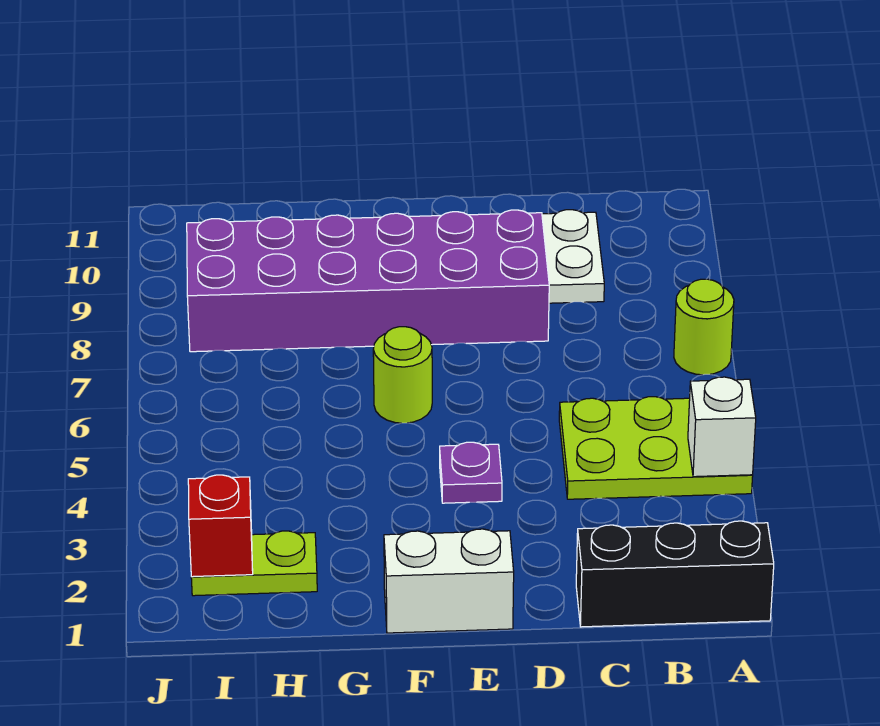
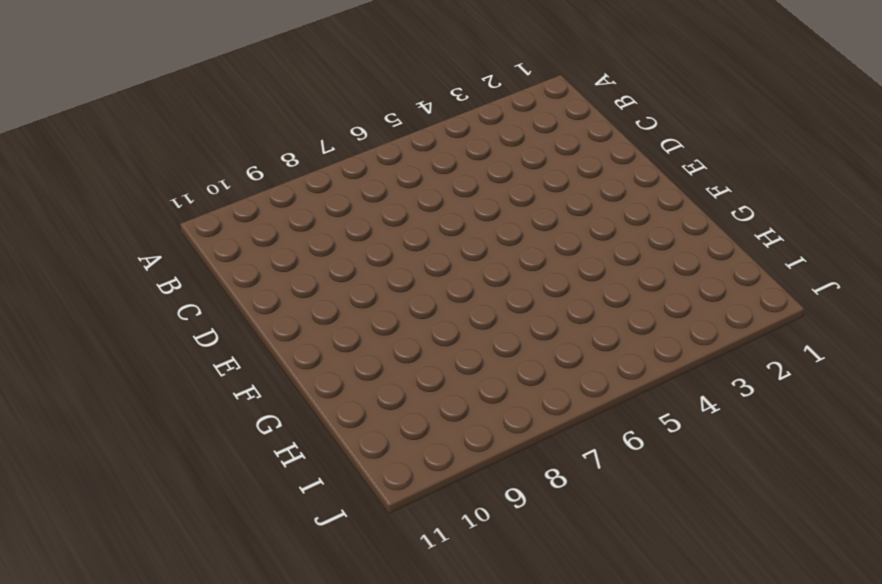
none -> black brick A1:C1 level 1
none -> lime plate A4:C5 level 1

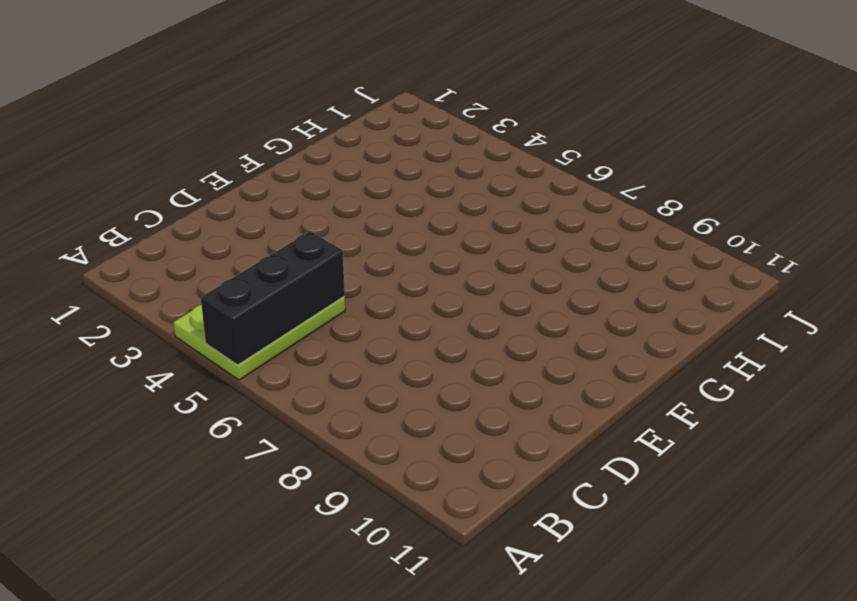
black brick A5:C5 level 2 -> black brick A1:C1 level 1
none -> lime round brick A7 level 1
none -> white plate C9:C10 level 1

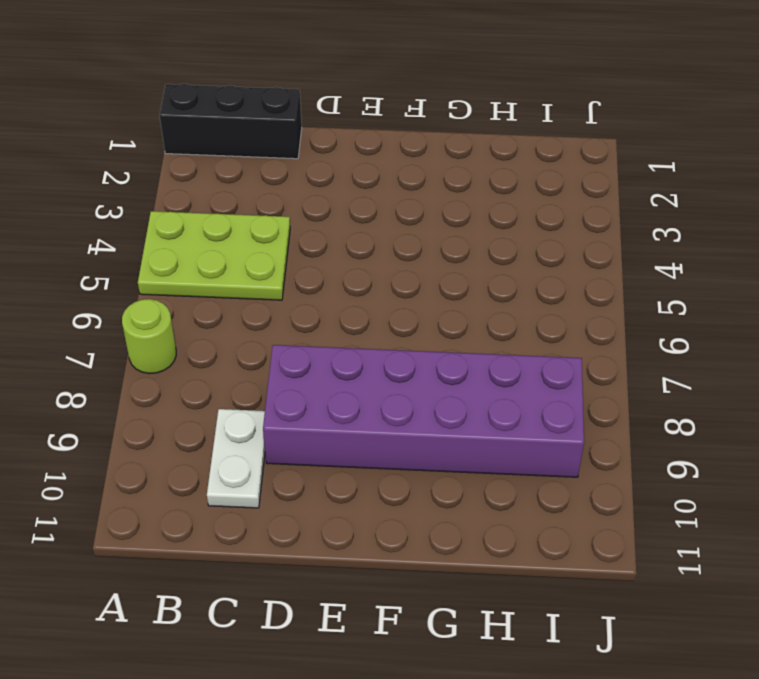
none -> white brick E1:F1 level 1
none -> purple plate E4 level 1

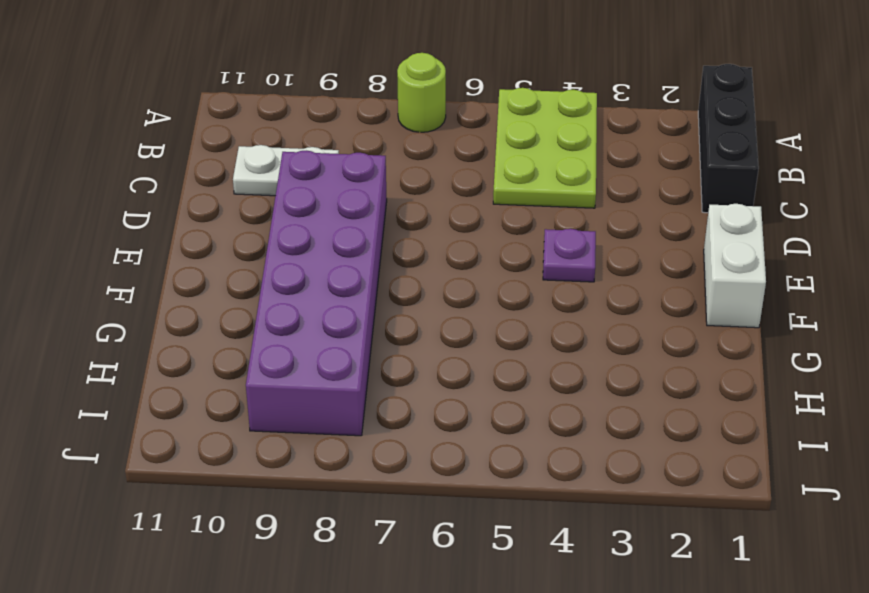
none -> lime round brick F6 level 1
none -> lime plate H2:I2 level 1

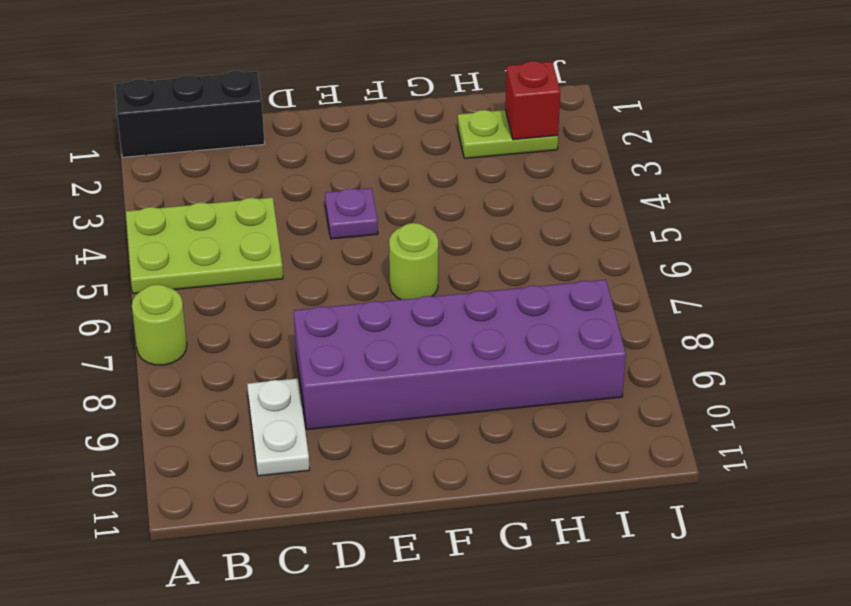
none -> white brick E1:F1 level 1
none -> white brick A4 level 2

